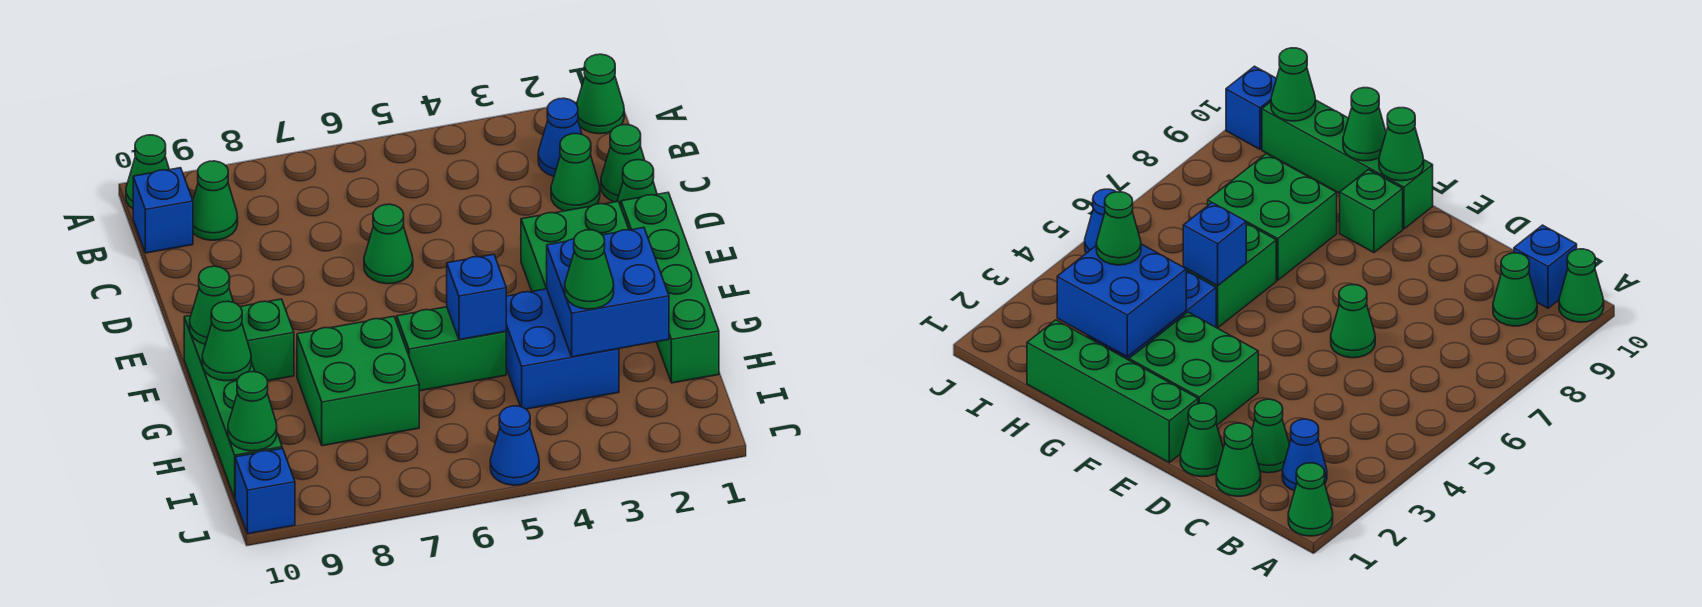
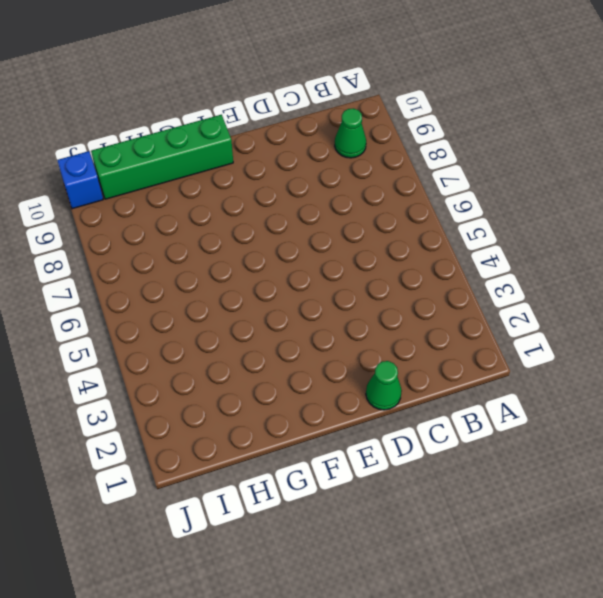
none -> green cone A1 level 1
none -> green cone A10 level 1
none -> blue cone B2 level 1

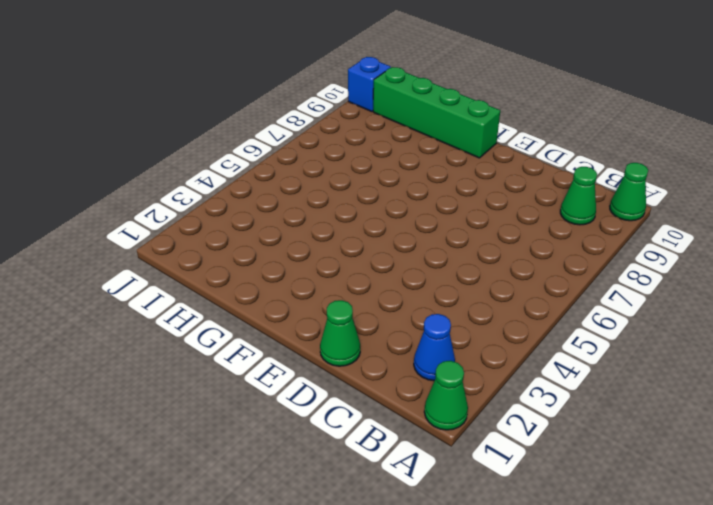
none -> blue brick B10 level 1
none -> green cone C1 level 1
none -> green cone C2 level 1

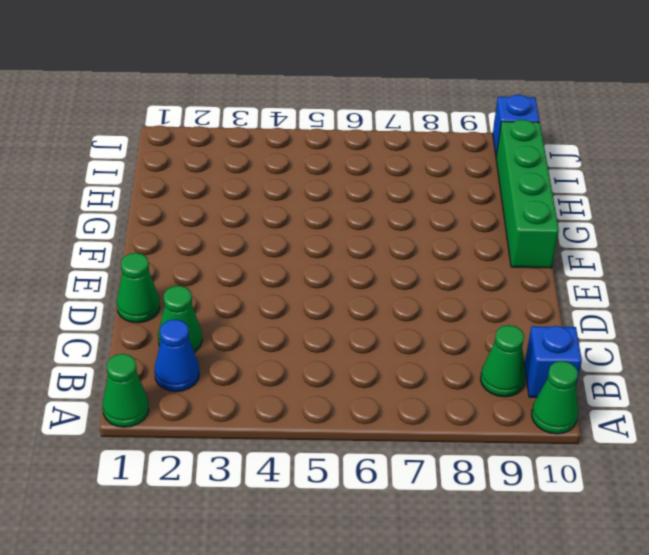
none -> green cone C1 level 1
none -> green cone D6 level 1
none -> green brick E1:H1 level 1

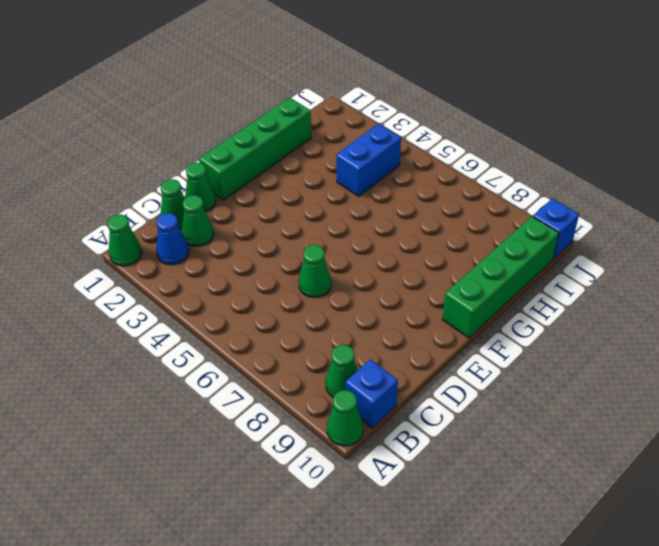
blue brick H4:I4 level 1 -> blue brick G3:H4 level 1
none -> green brick E2:F3 level 1
none -> green brick F9 level 1
none -> green brick G5:G6 level 1

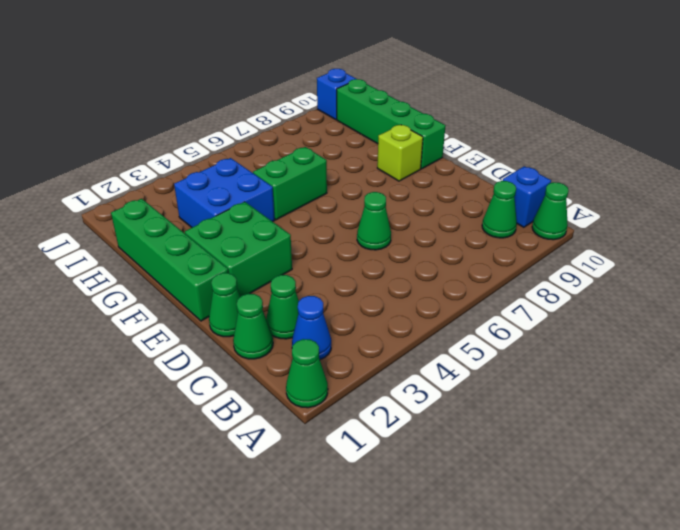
lime brick F9 level 1 -> green brick F9 level 1
none -> green brick G7:H8 level 1
none -> blue cone J5 level 1
none -> green cone F10 level 2

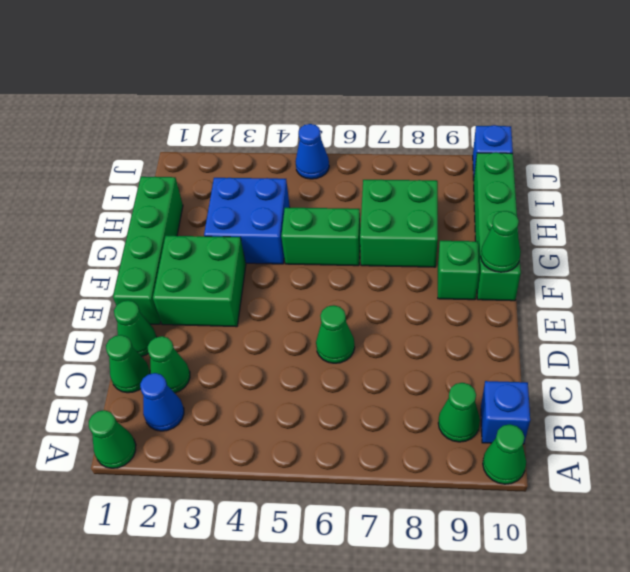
none -> blue brick G2:H3 level 2
none -> blue brick G5 level 2
none -> green cone G10 level 2

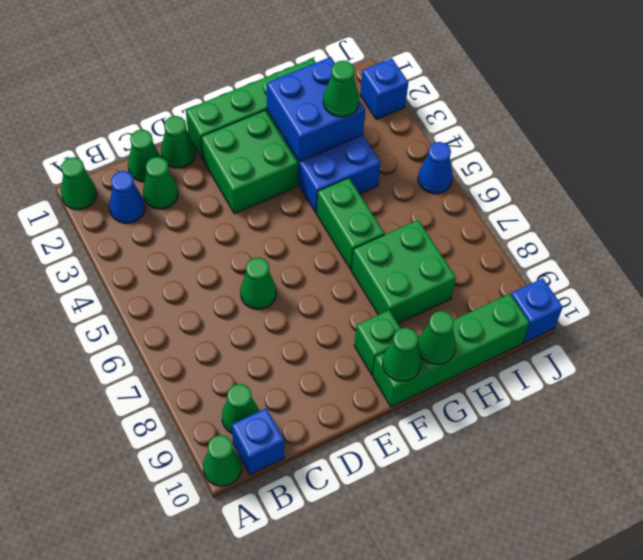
blue brick J2 level 1 -> blue brick G5 level 2
none -> green cone I10 level 2

